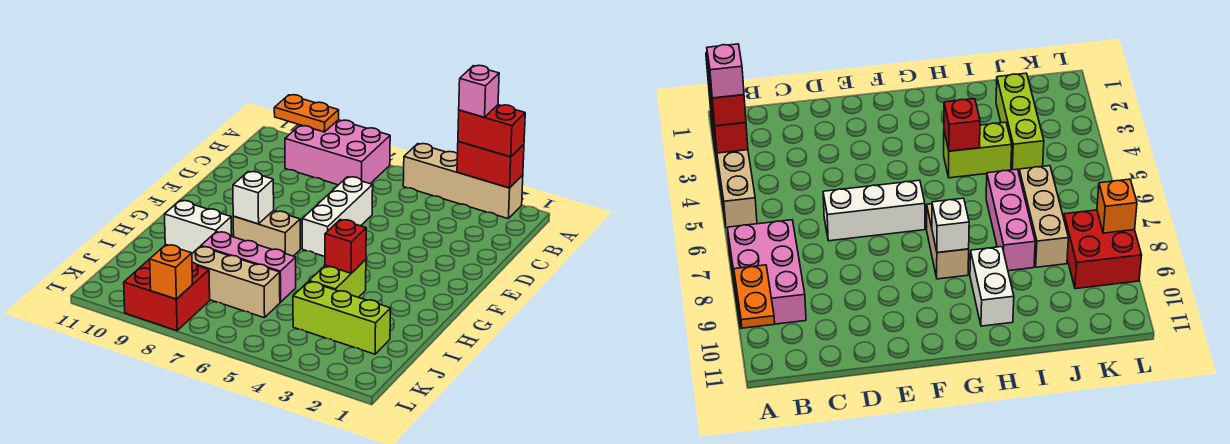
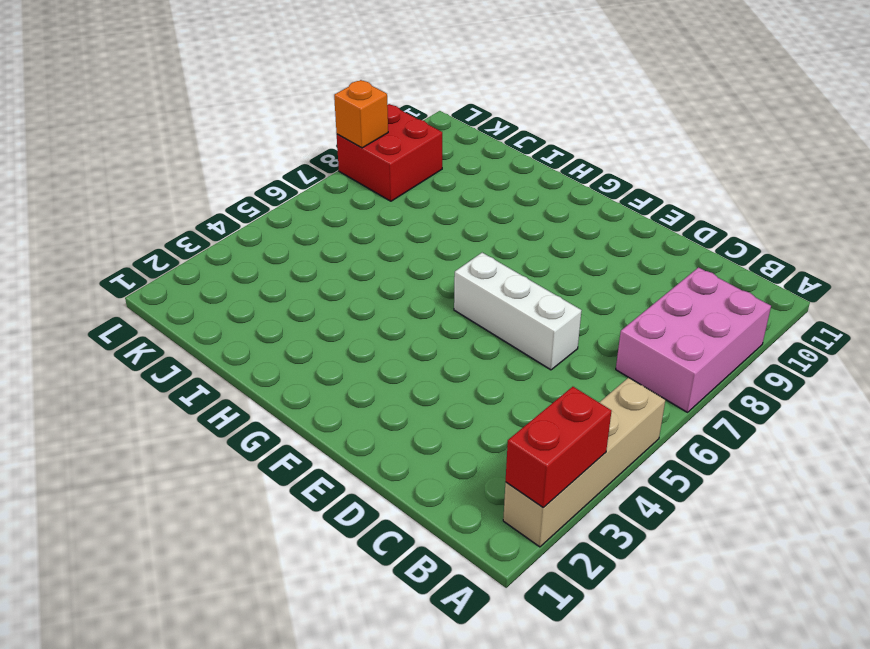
none -> tan brick G7:G8 level 1
none -> lime brick H4:I4 level 1
none -> white brick H9:H10 level 1

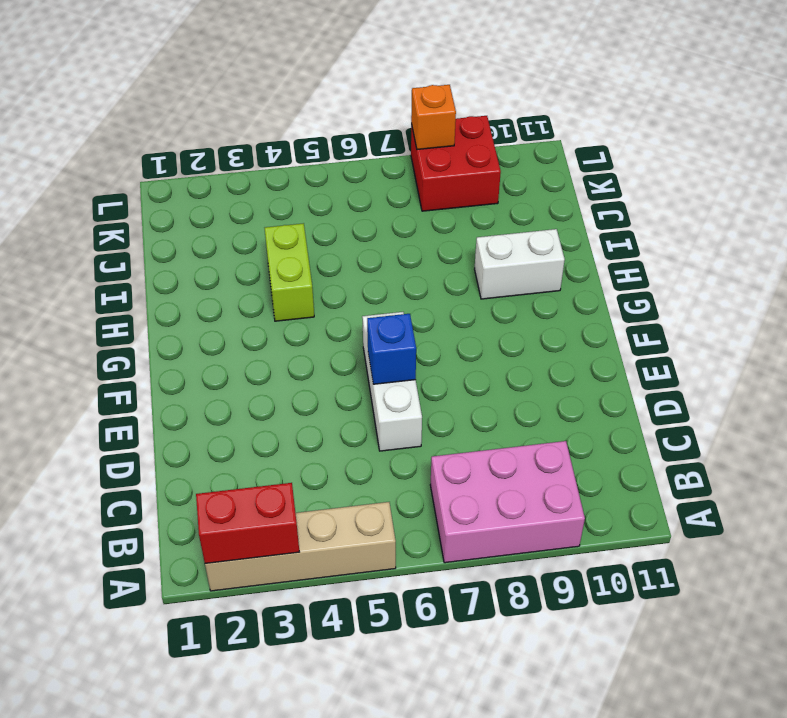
blue brick E6 level 2 -> none
none -> tan brick G7:G8 level 1
none -> pink brick I6:I8 level 1
none -> lime brick J2:J4 level 1

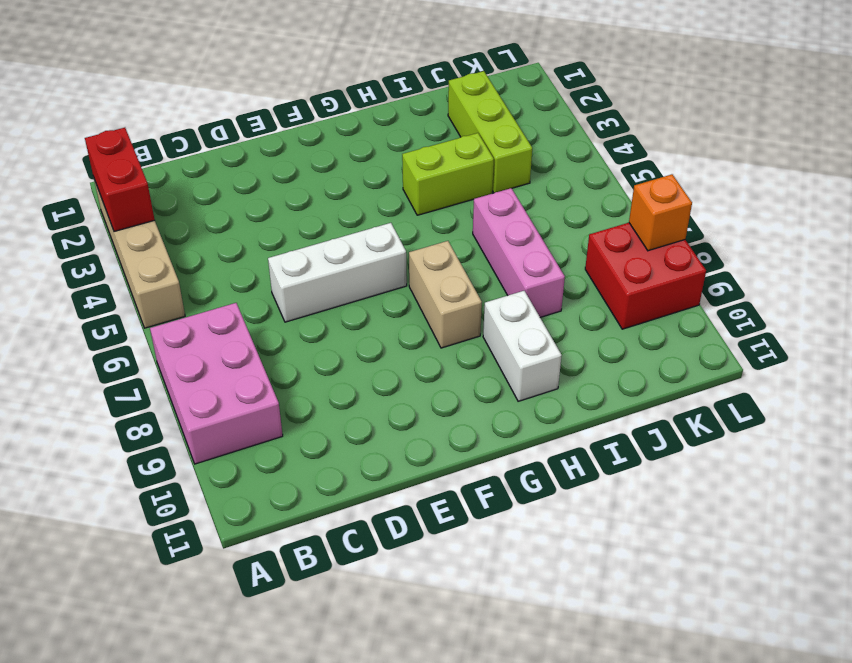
none -> tan brick J6:J8 level 1
none -> orange plate A9:A10 level 2
none -> white brick G8 level 2

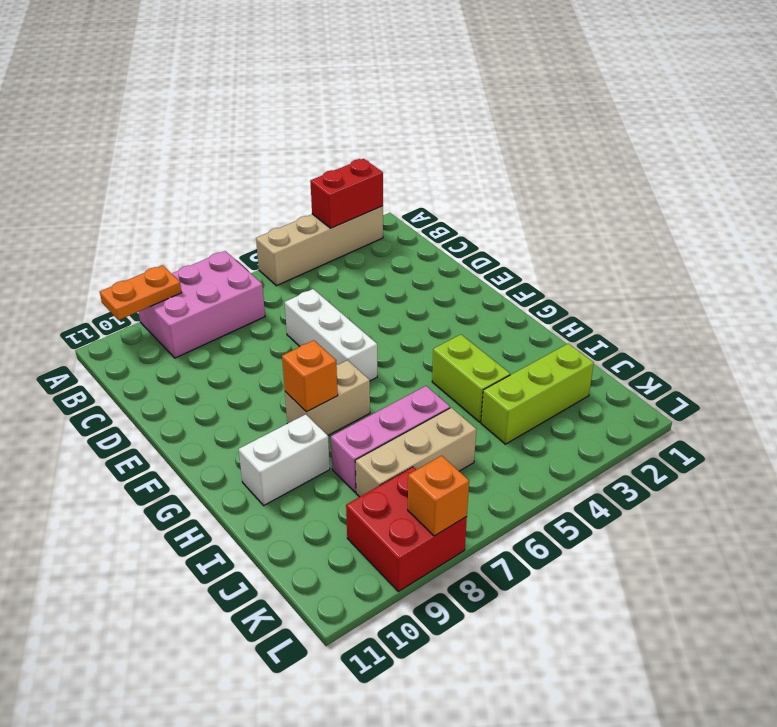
orange brick G8 level 2 -> white brick G8 level 2
none -> red brick H4 level 2
none -> red brick A2:A3 level 3
none -> pink brick A3 level 4

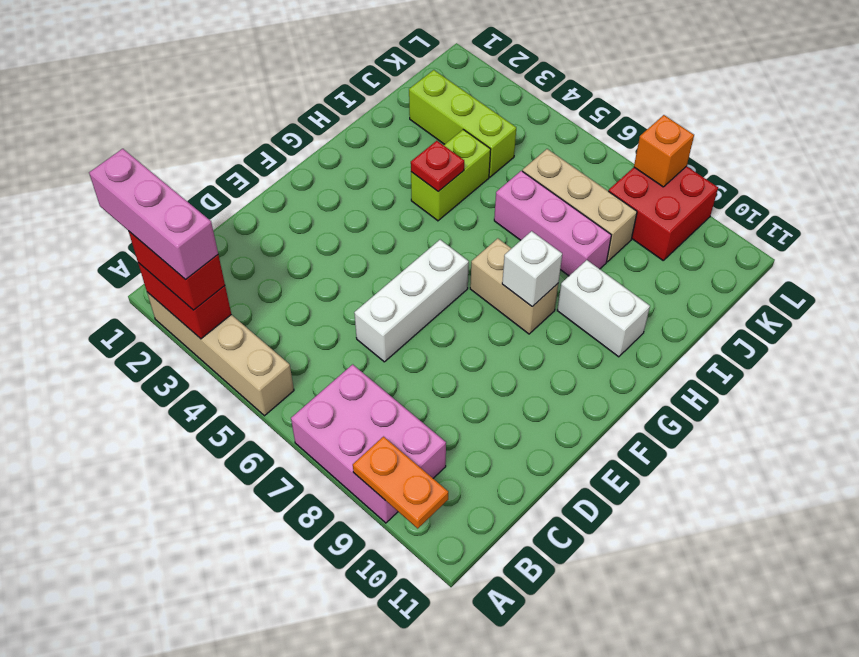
pink brick A1:A3 level 4 -> pink brick A3 level 4
red plate H4 level 2 -> red brick H4 level 2

